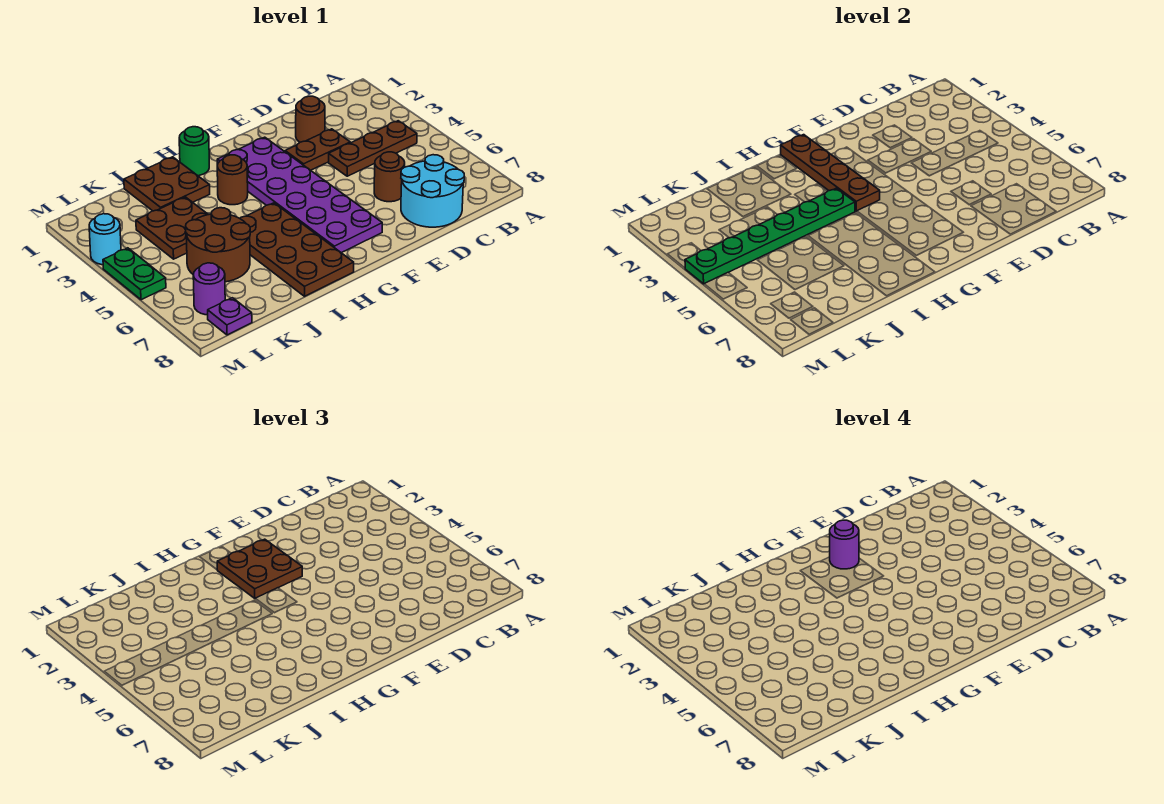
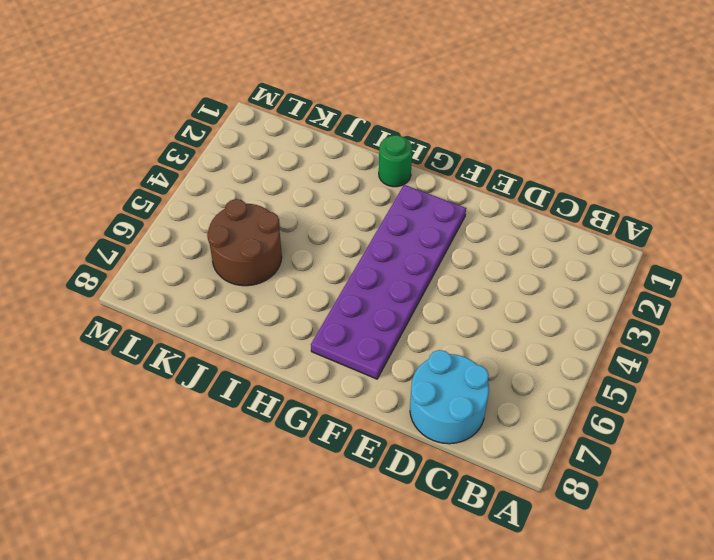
none -> brown plate B4:D4 level 1
none -> brown round brick D2 level 1
none -> brown plate D3:E3 level 1

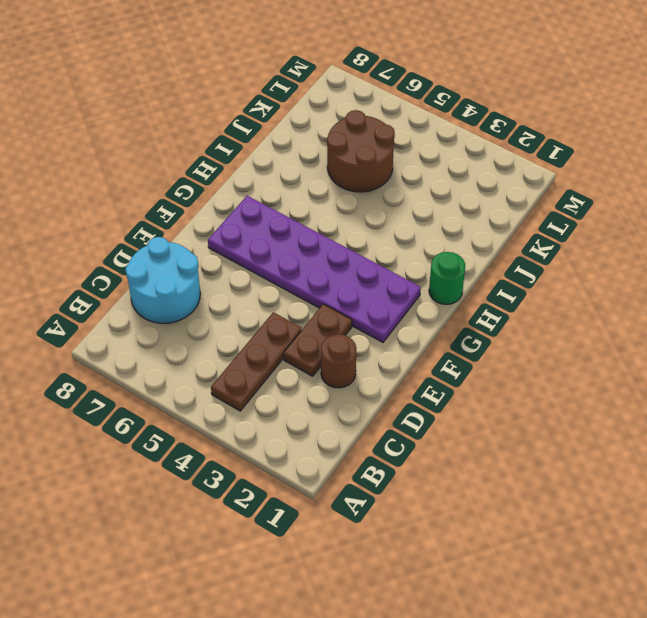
none -> brown round brick D6 level 1
none -> brown round brick H3 level 1
none -> brown plate H5:I8 level 1

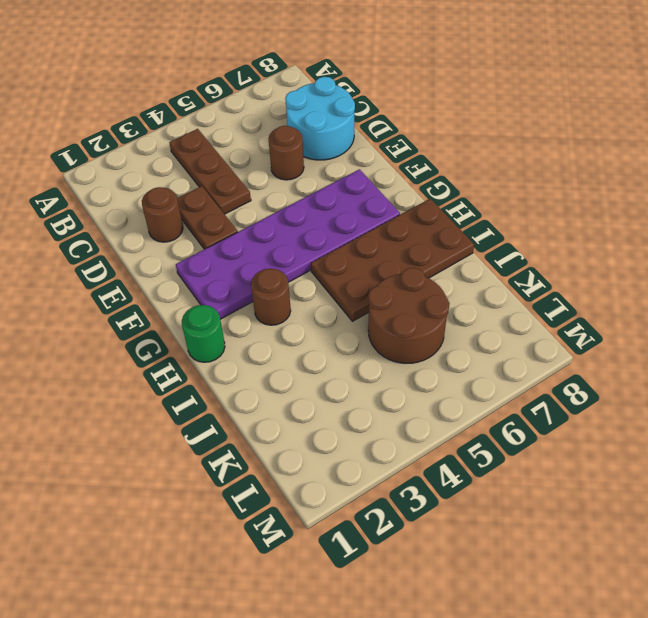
none -> brown plate I1:J2 level 1
none -> brown plate J3:K4 level 1
none -> purple round brick L7 level 1

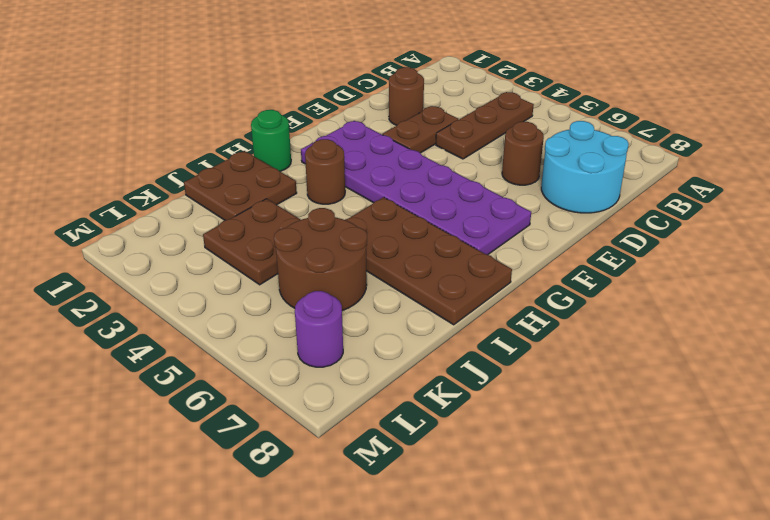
none -> purple plate L8 level 1
none -> cyan round brick M3 level 1
none -> green plate M4:M5 level 1

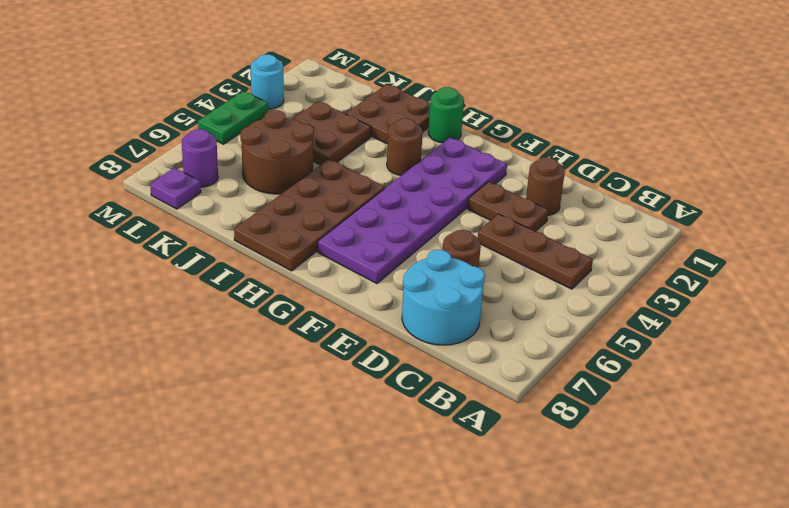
none -> brown plate G1:G4 level 2
none -> green plate H4:M4 level 2
none -> brown plate F2:G3 level 3

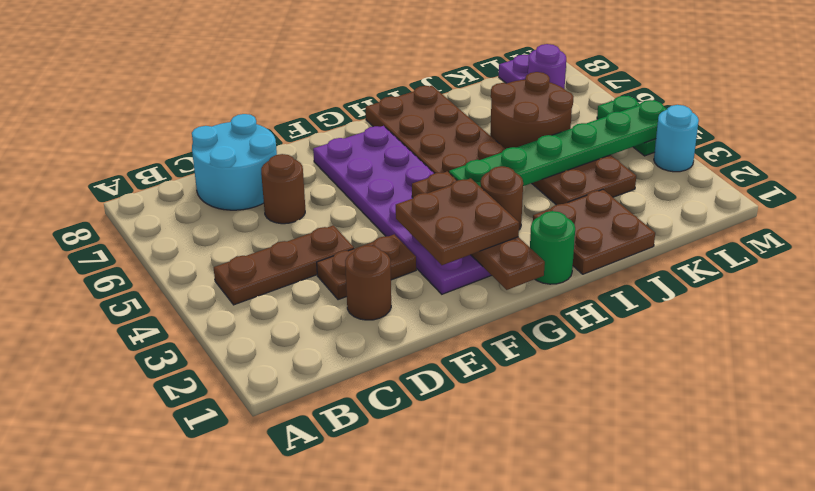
none -> purple round brick F2 level 4

